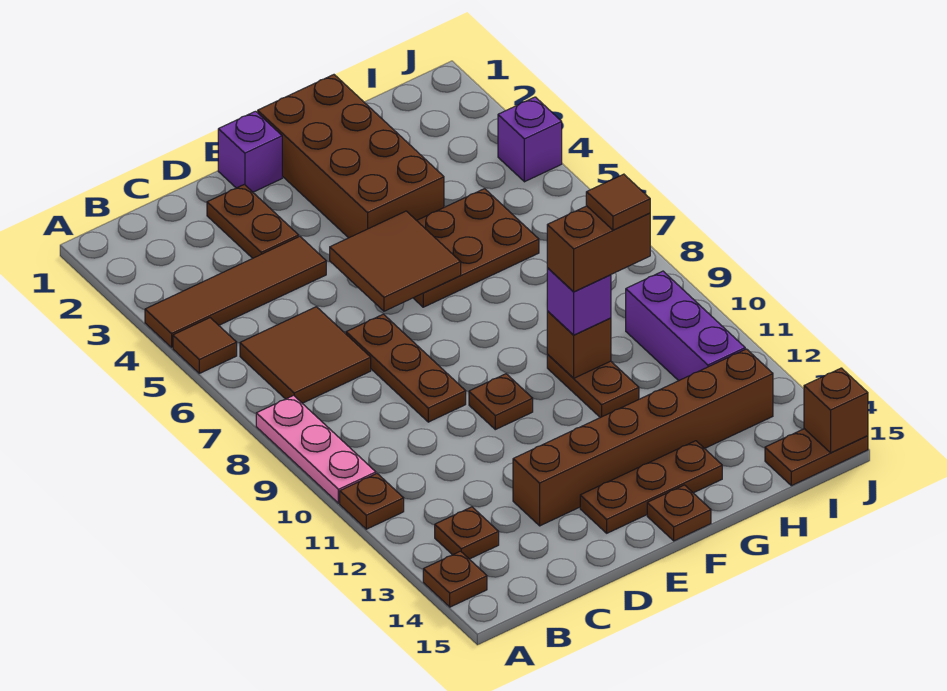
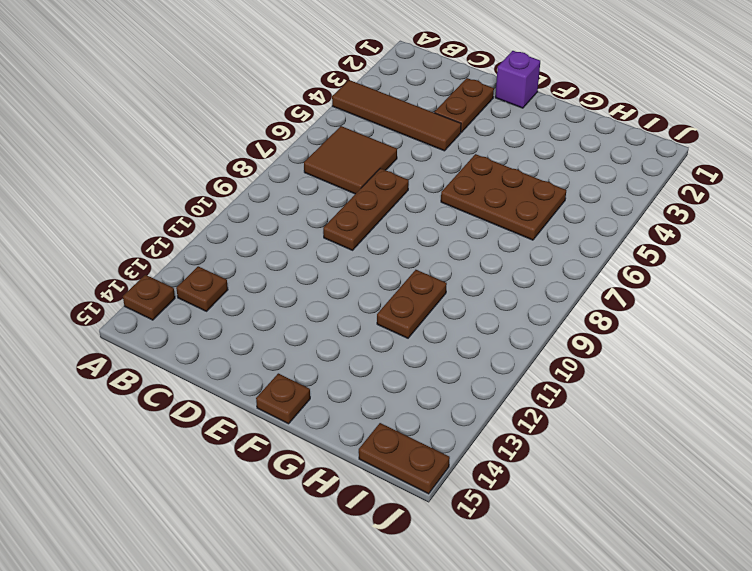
none -> brown tile A5 level 1
none -> pink plate A8:A10 level 1
none -> brown plate A11 level 1

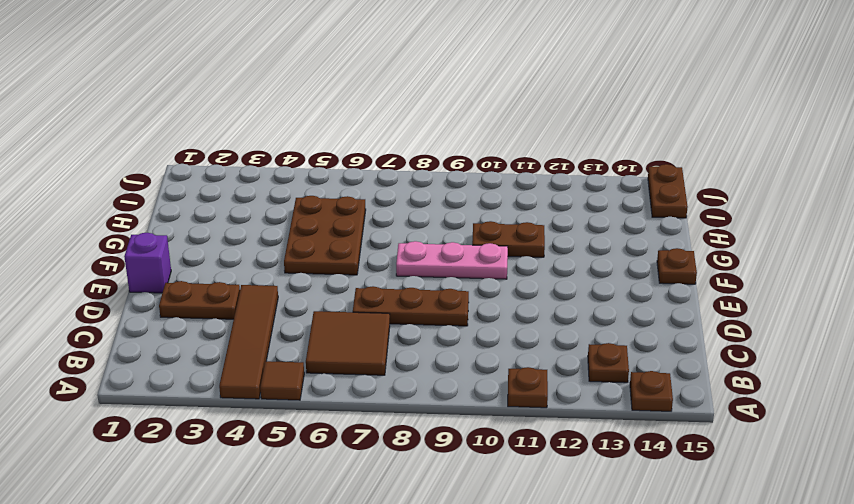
pink plate F8:F10 level 1 -> pink plate A8:A10 level 1
none -> brown brick D13:I13 level 1
none -> brown plate E10 level 1
none -> brown plate E14:G14 level 1

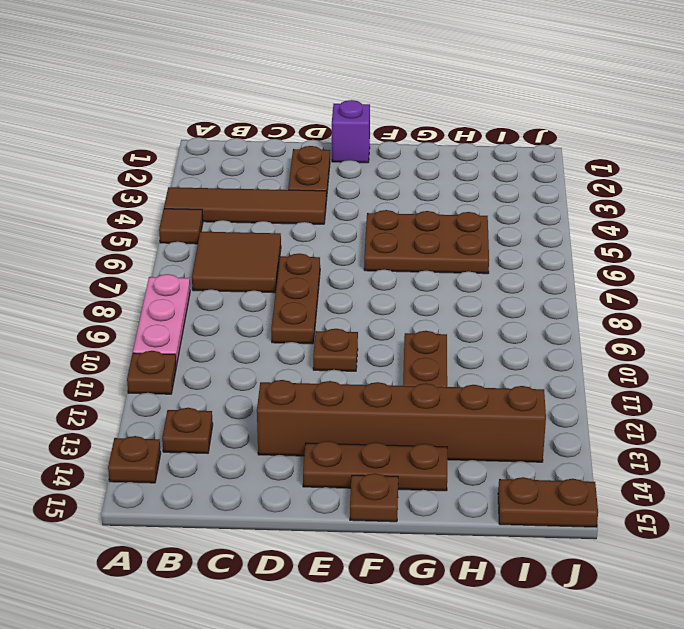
none -> brown brick F1:G4 level 1
none -> purple brick I10:I12 level 1
none -> purple brick J4 level 1

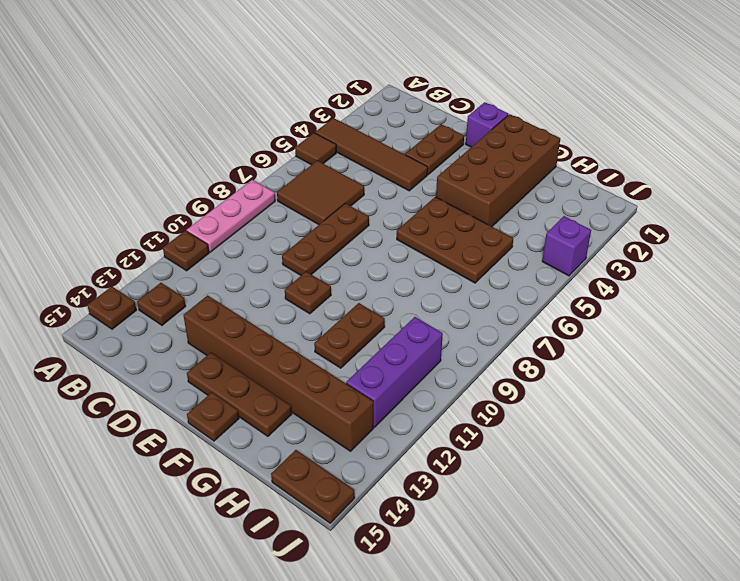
none -> brown tile E5:F6 level 2
none -> brown brick G10 level 2
none -> brown brick J15 level 2

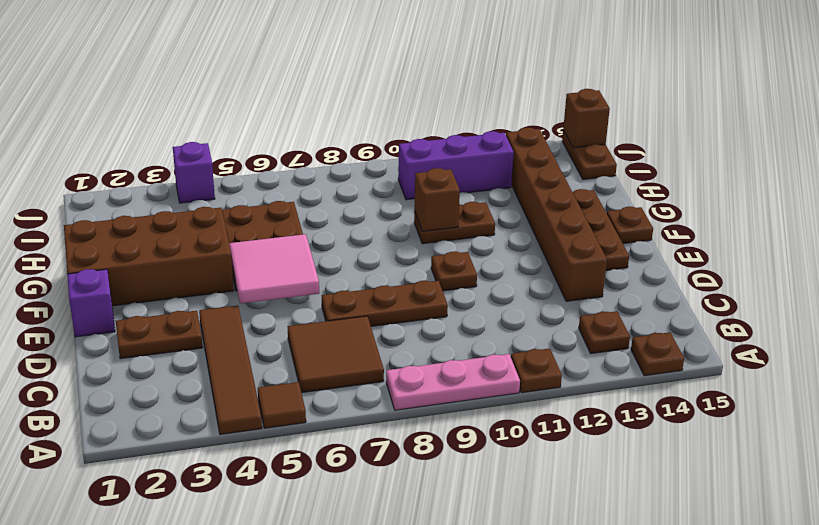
pink tile E5:F6 level 2 -> brown tile E5:F6 level 2
none -> purple brick G10 level 3
none -> brown brick G10:H10 level 4
none -> brown tile H10 level 5

